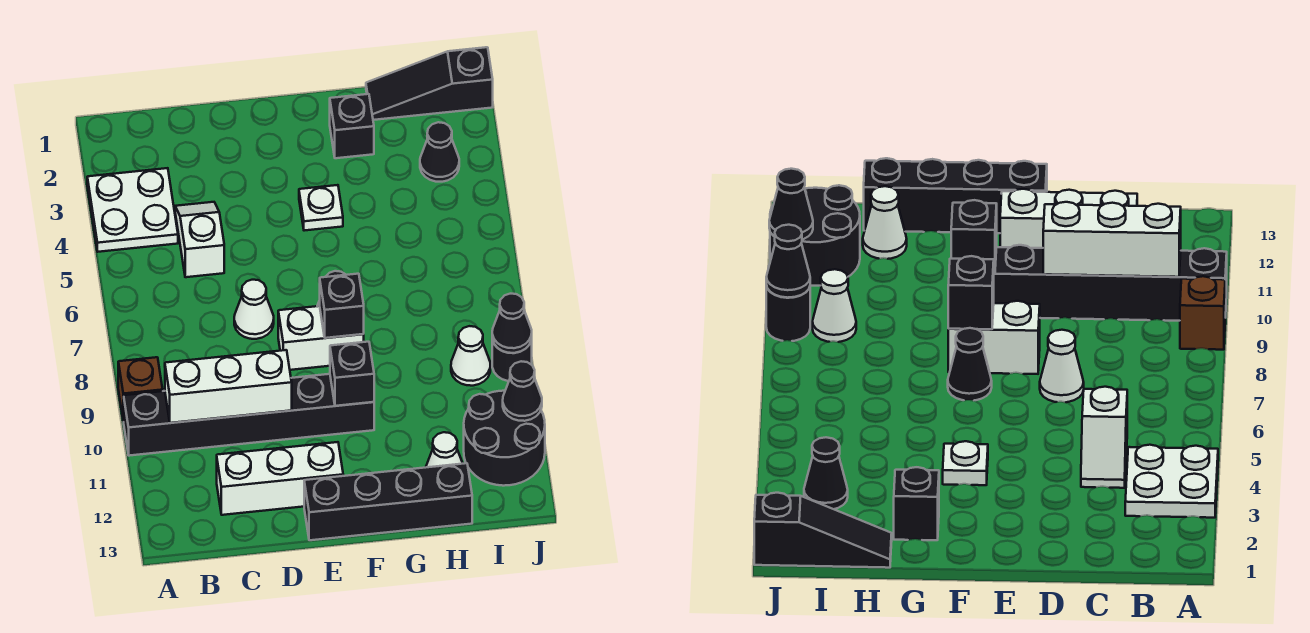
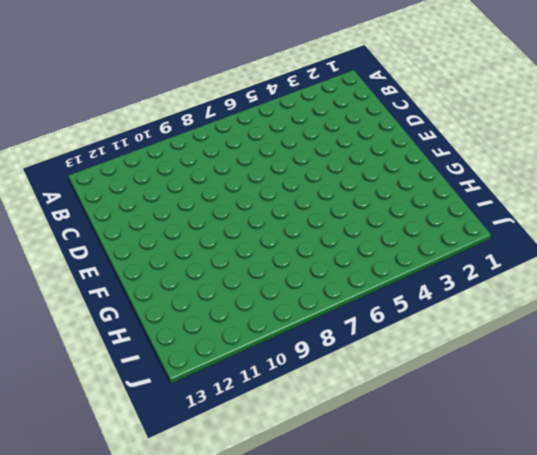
none -> white plate A3:B4 level 1
none -> brown brick A9 level 1
none -> black brick A10:F10 level 1

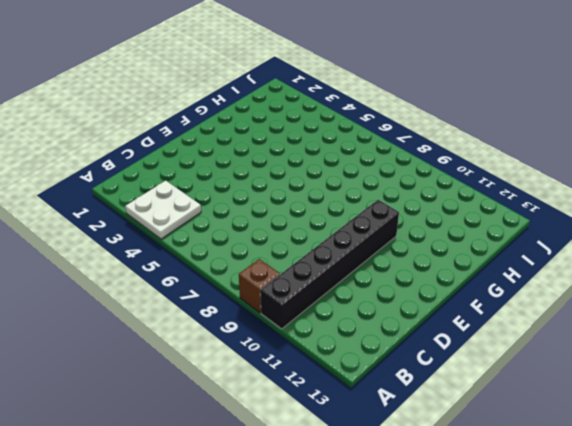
none -> white slope C4:C5 level 1 top 5
none -> white brick C12:E12 level 1
none -> white cone D7 level 1

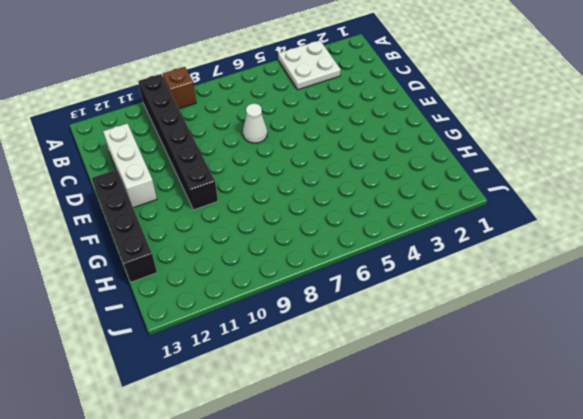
none -> white slope C4:C5 level 1 top 5
none -> white brick E8:F8 level 1
none -> white plate F4 level 1

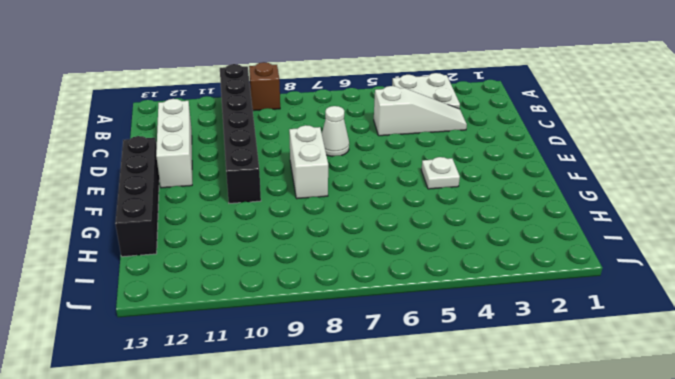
white slope C3:C5 level 1 top 5 -> white slope C4:C5 level 1 top 5
none -> black cone F7 level 1
none -> black brick G2 level 1
none -> black slope H1:J1 level 1 top J

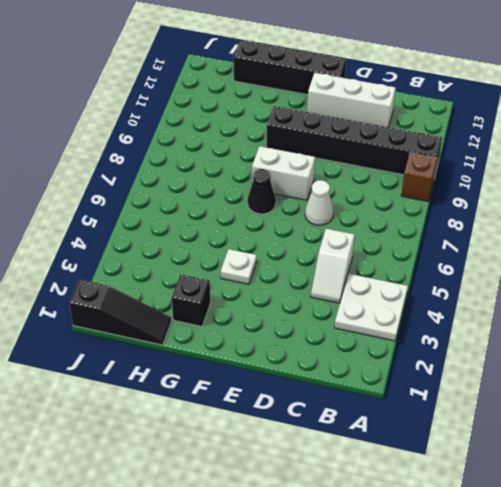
none -> white cone H12 level 1
none -> black cone I3 level 1
none -> white cone I9 level 1

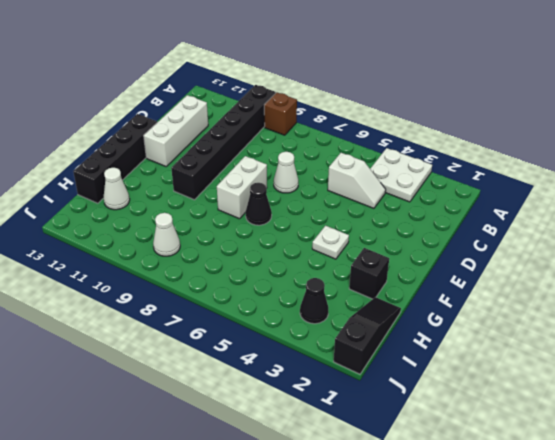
none -> black round brick I11:J12 level 1
none -> black round brick J9 level 1
none -> white brick B10:D10 level 2

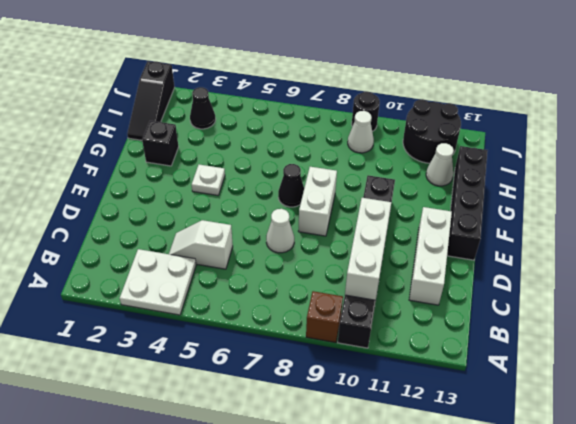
none -> black brick F8 level 2
none -> black brick F10 level 2
none -> black cone J9 level 2

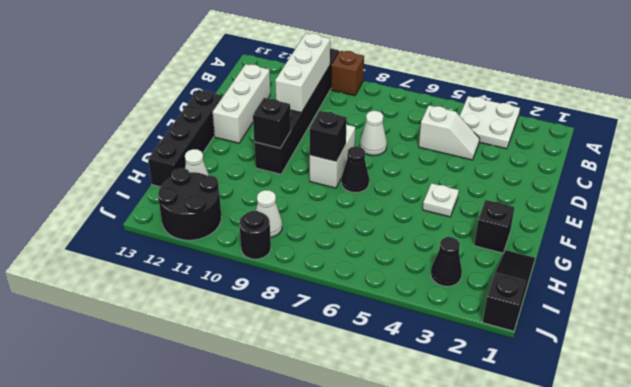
none -> black cone J9 level 2
none -> black cone J11 level 2

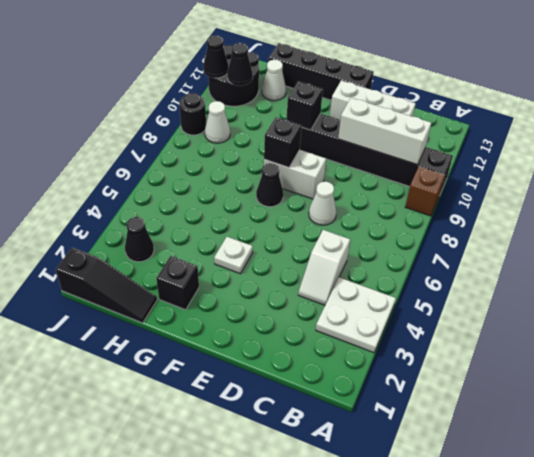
black cone I11 level 2 -> black cone J9 level 2

